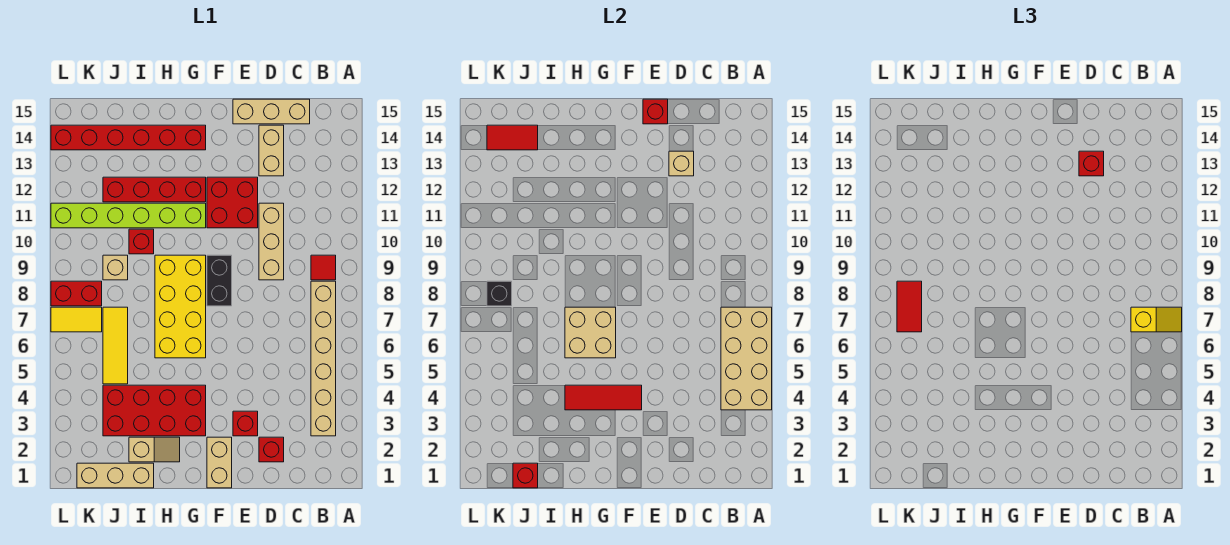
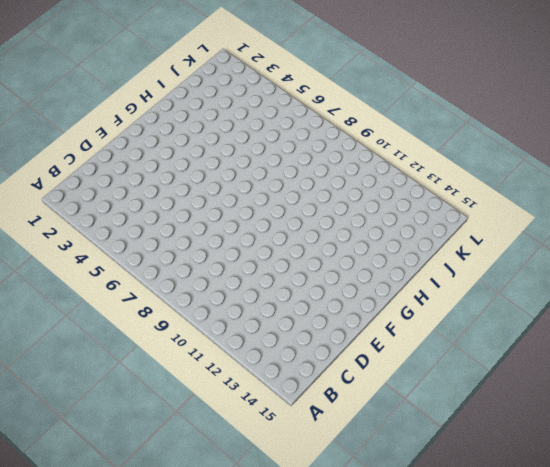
none -> tan brick B3:B8 level 1
none -> red tile B9 level 1
none -> tan brick C15:E15 level 1
none -> red brick D2 level 1

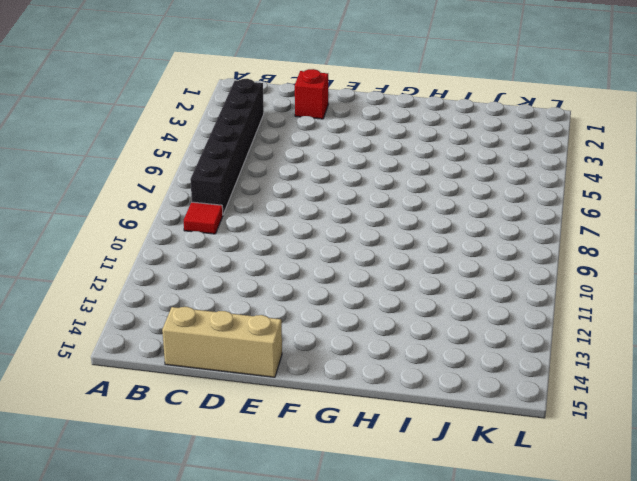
black brick B3:B8 level 1 -> tan brick B3:B8 level 1
none -> tan brick D9:D11 level 1
none -> tan brick D13:D14 level 1
none -> red brick E3 level 1
none -> red brick E11:F12 level 1

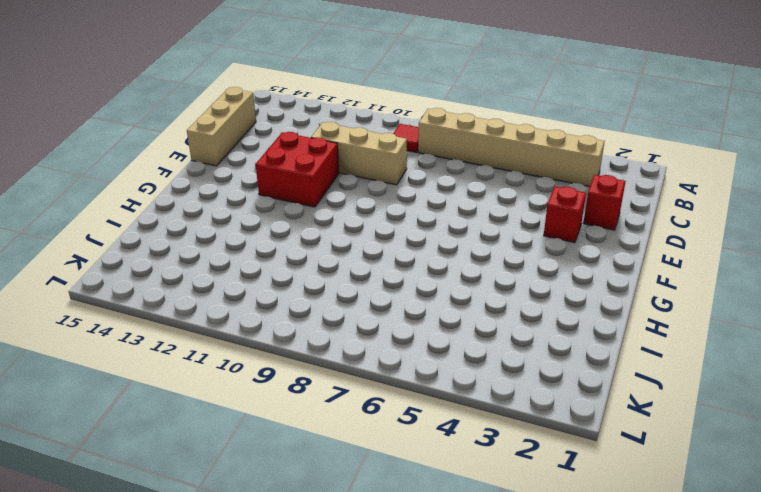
none -> tan brick D13:D14 level 1
none -> tan brick F1:F2 level 1
none -> black brick F8:F9 level 1
none -> red brick G3:J4 level 1

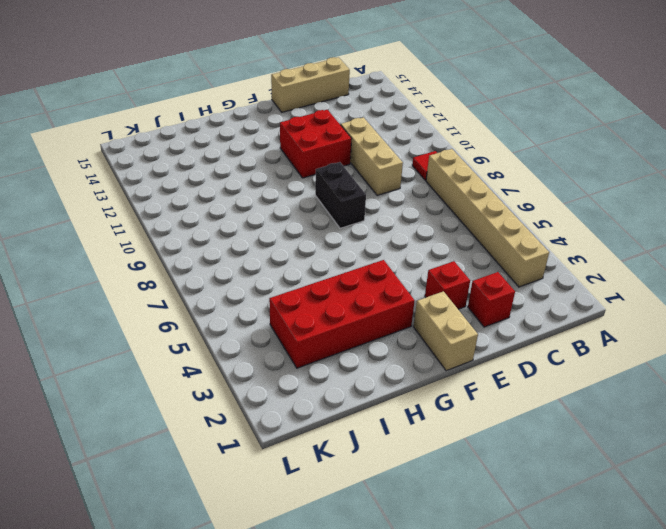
none -> tan brick D13:D14 level 1
none -> yellow brick G6:H9 level 1
none -> lime brick G11:L11 level 1
none -> red brick G12:J12 level 1

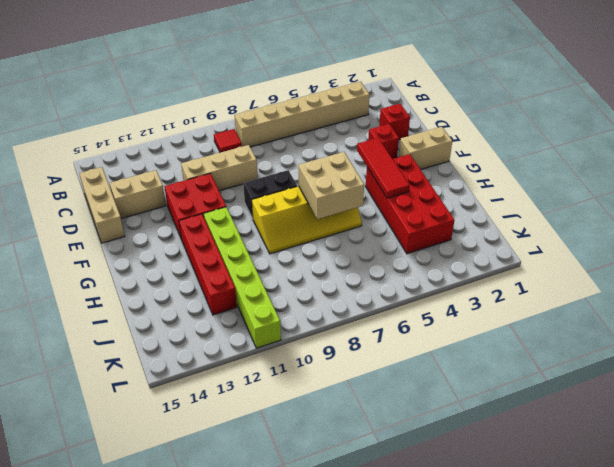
yellow slope G6:H9 level 1 top G -> yellow brick G6:H9 level 1
none -> red brick G14:L14 level 1
none -> tan slope H2:I2 level 1 top I
none -> tan brick I1:K1 level 1
none -> red brick I10 level 1

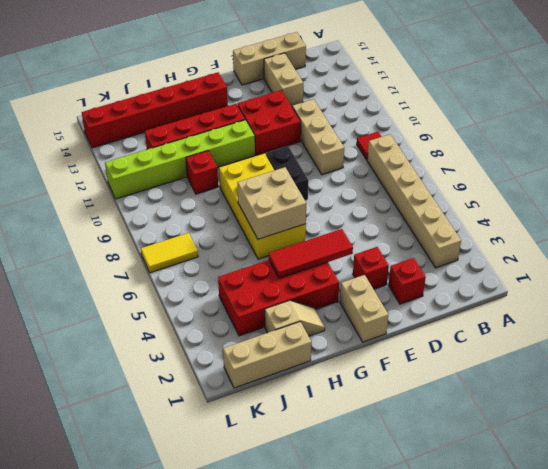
none -> yellow tile J5:J7 level 1
none -> tan brick J9 level 1
none -> red brick K8:L8 level 1
none -> tan brick A4:B7 level 2

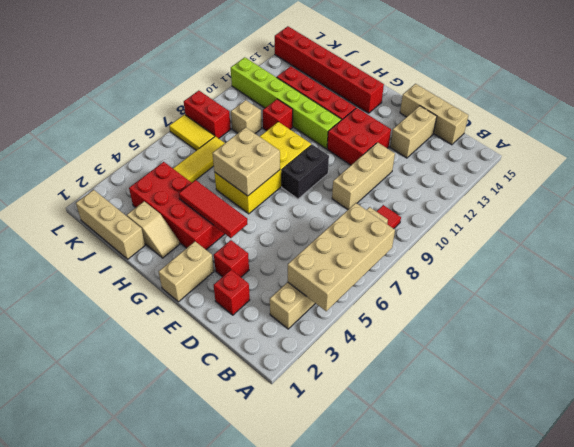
none -> tan brick D13 level 2
none -> red brick E15 level 2
none -> red brick J1 level 2
none -> red tile J14:K14 level 2

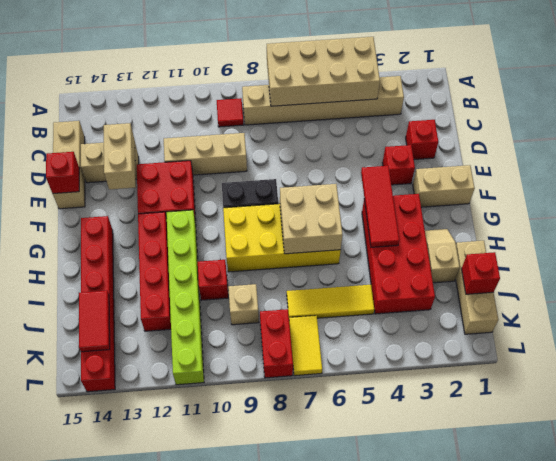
tan brick D13:E13 level 2 -> tan brick D13 level 2
none -> black brick K8 level 2
none -> yellow slope A7:B7 level 3 top B
none -> red brick D13 level 3
none -> red tile K7:K8 level 3

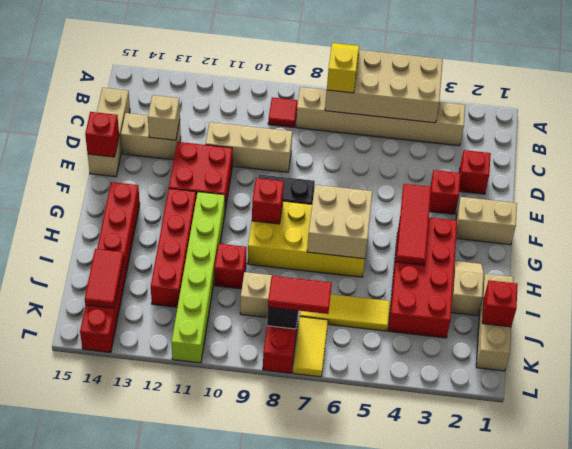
red brick G9 level 2 -> red brick D13 level 3

